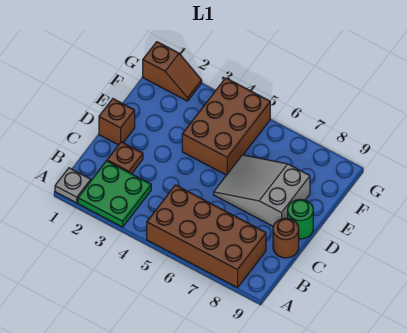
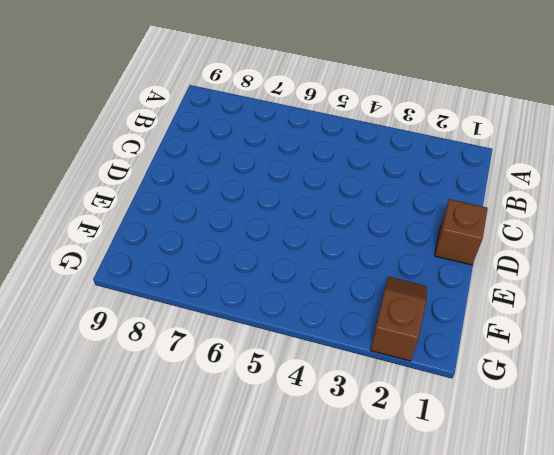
brown slope F2:G2 level 1 top G -> brown slope G1:G2 level 1 top 1
none -> grey plate A1 level 1
none -> green plate A2:B3 level 1

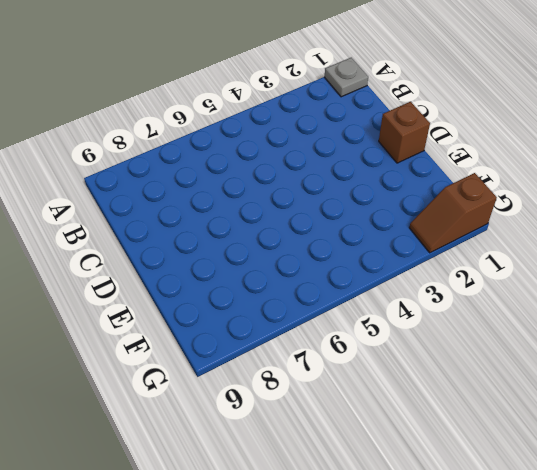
none -> green plate A2:B3 level 1
none -> brown brick A5:B8 level 1

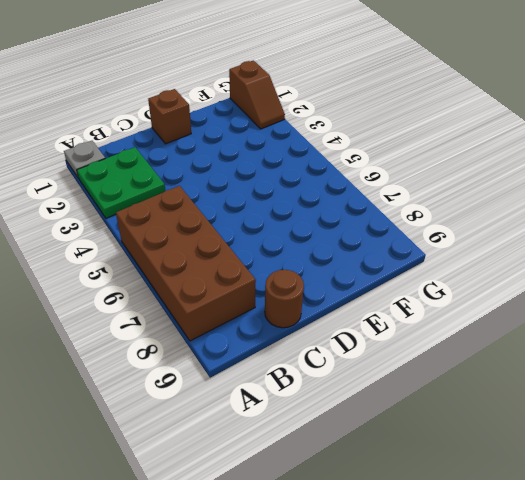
none -> brown plate C2 level 1
none -> grey slope D6:E8 level 1 top 8

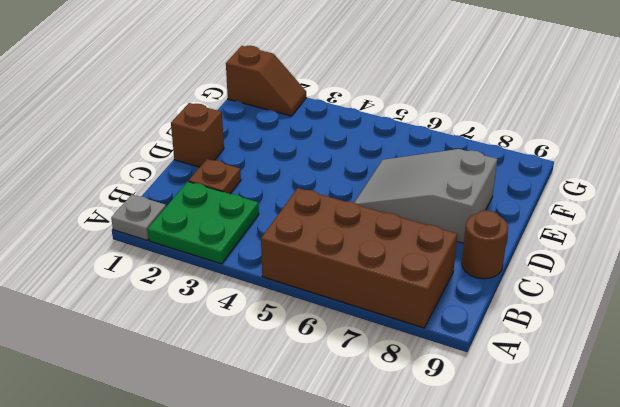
none -> green round brick D9 level 1
none -> brown brick E4:G5 level 1

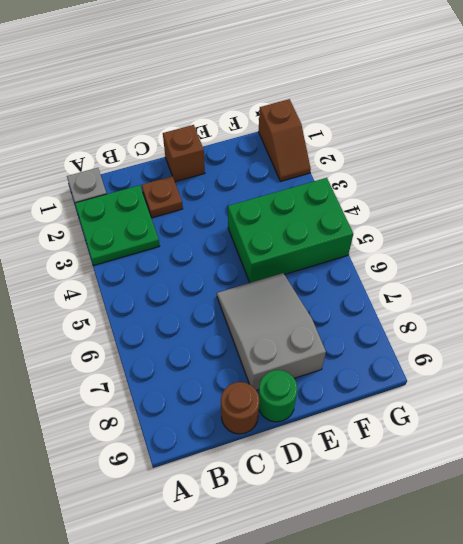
green brick E4:G5 level 1 -> brown brick E4:G5 level 1
none -> brown brick A5:B8 level 1

